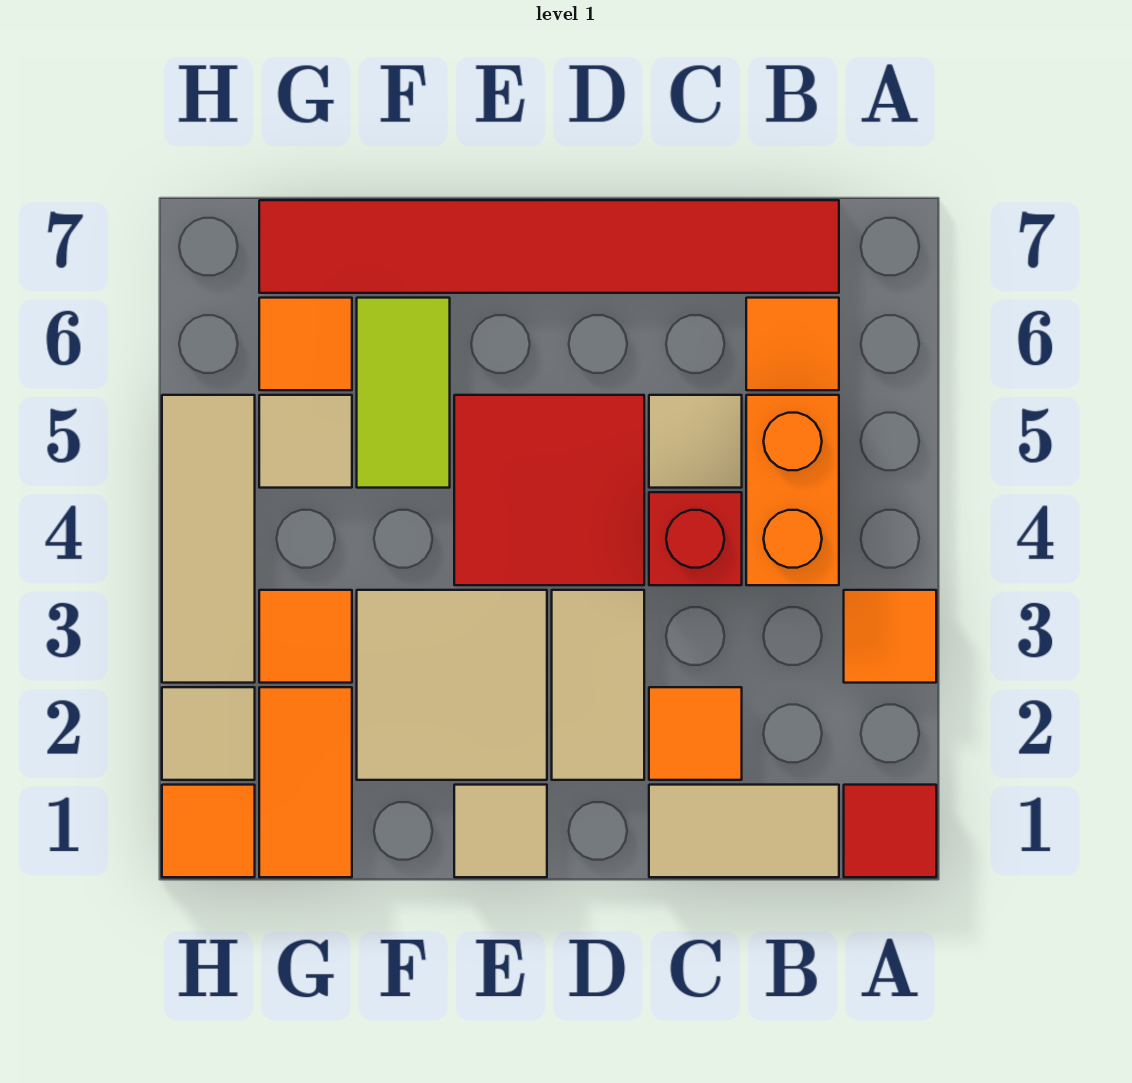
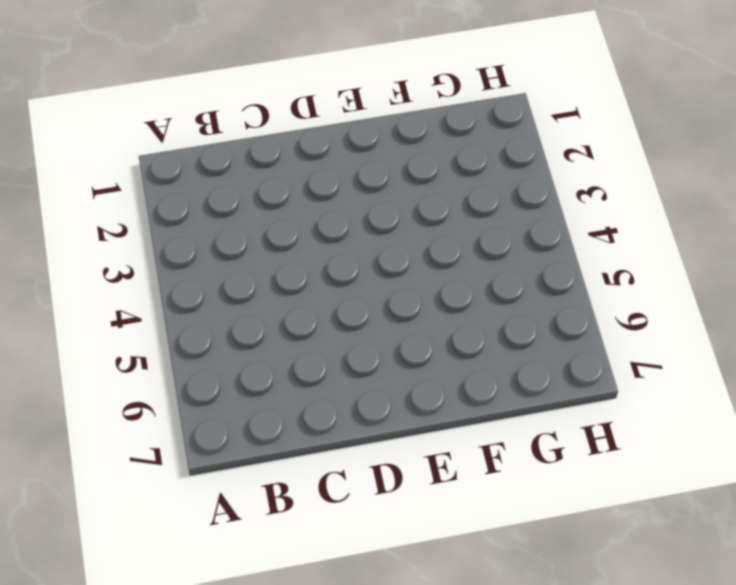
none -> red tile A1 level 1
none -> orange tile A3 level 1
none -> tan tile B1:C1 level 1

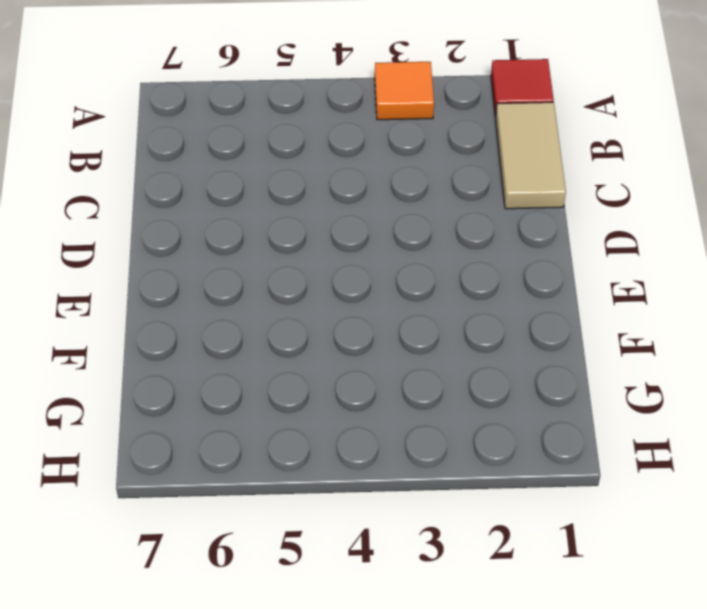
none -> orange brick B4:B5 level 1
none -> orange tile B6 level 1
none -> red tile B7:G7 level 1

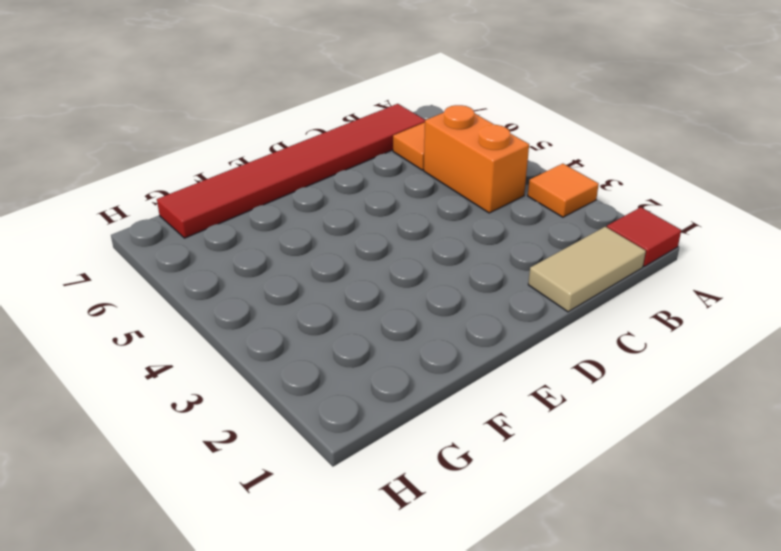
none -> orange tile C2 level 1
none -> red brick C4 level 1
none -> tan tile C5 level 1

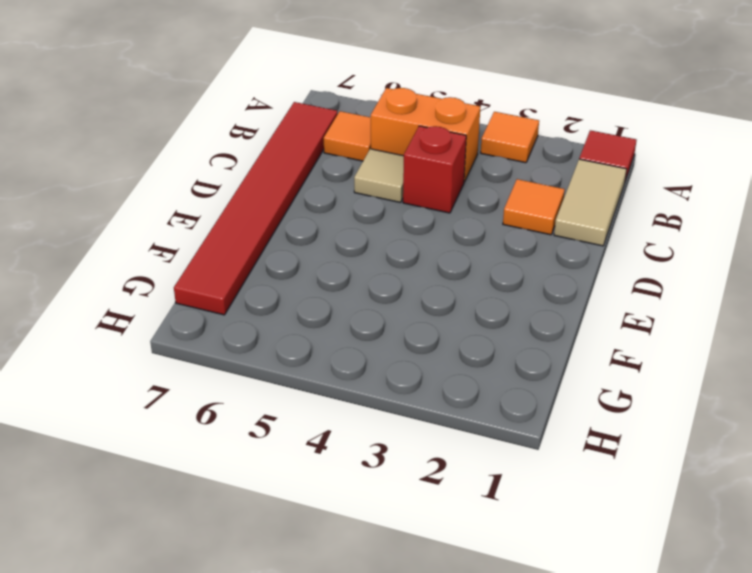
none -> tan tile D2:D3 level 1
none -> red tile D4:E5 level 1
none -> tan tile E1 level 1

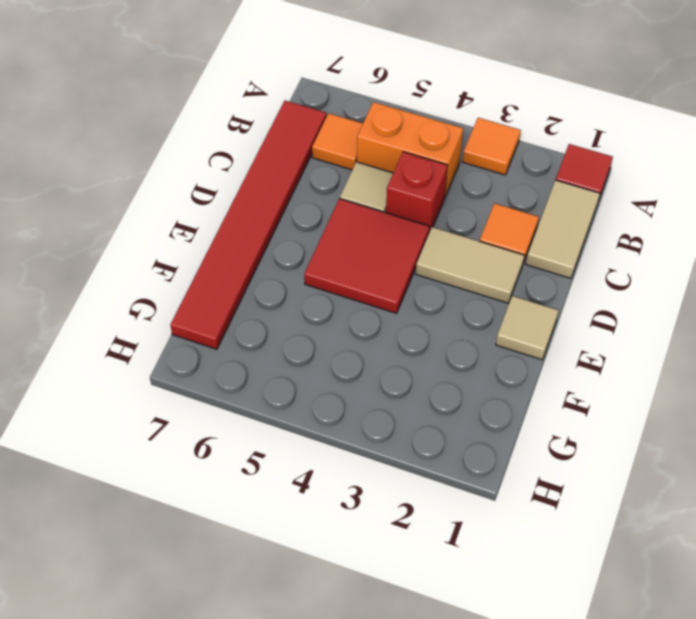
none -> tan tile E2:F3 level 1
none -> lime tile F5:F6 level 1
none -> orange tile G1:G2 level 1

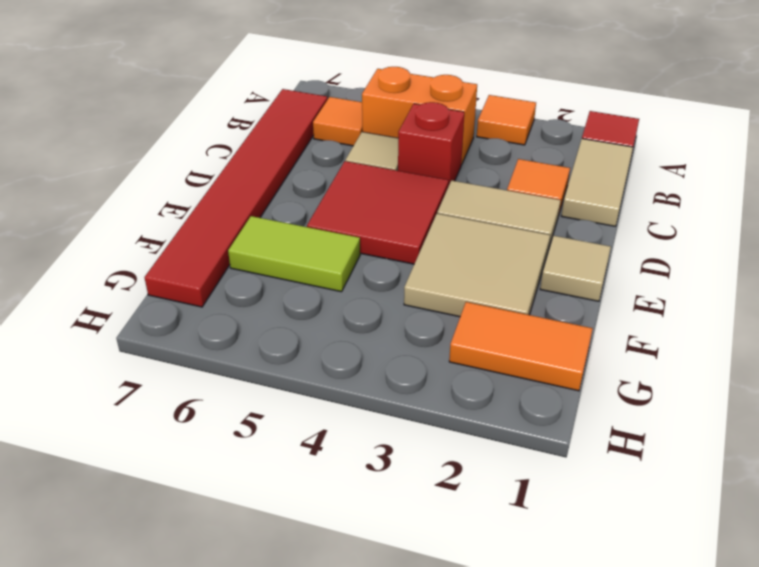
none -> orange tile G3 level 1
none -> tan tile G5 level 1
none -> orange tile G6 level 1

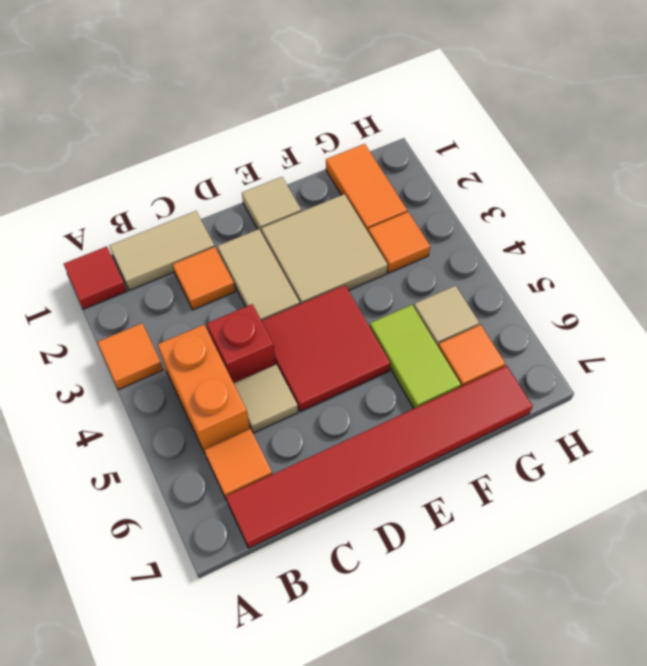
none -> orange tile H1 level 1
none -> tan tile H2 level 1
none -> tan tile H3:H5 level 1

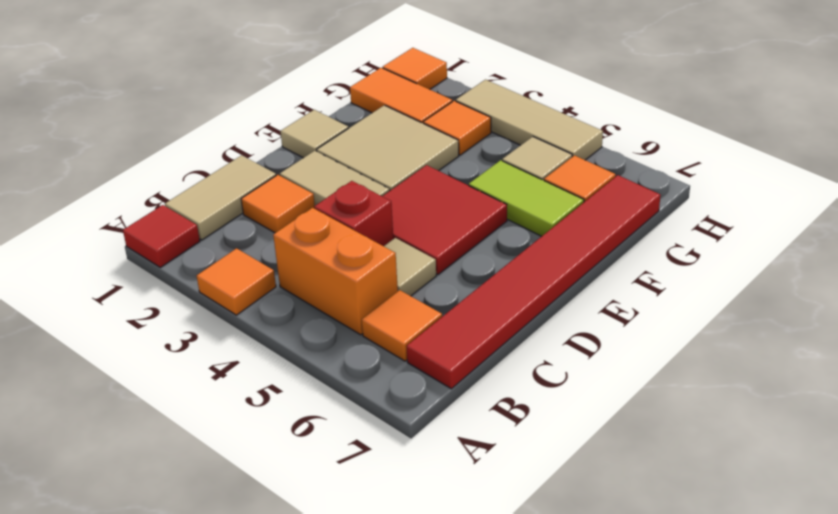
none -> tan tile H2 level 1

